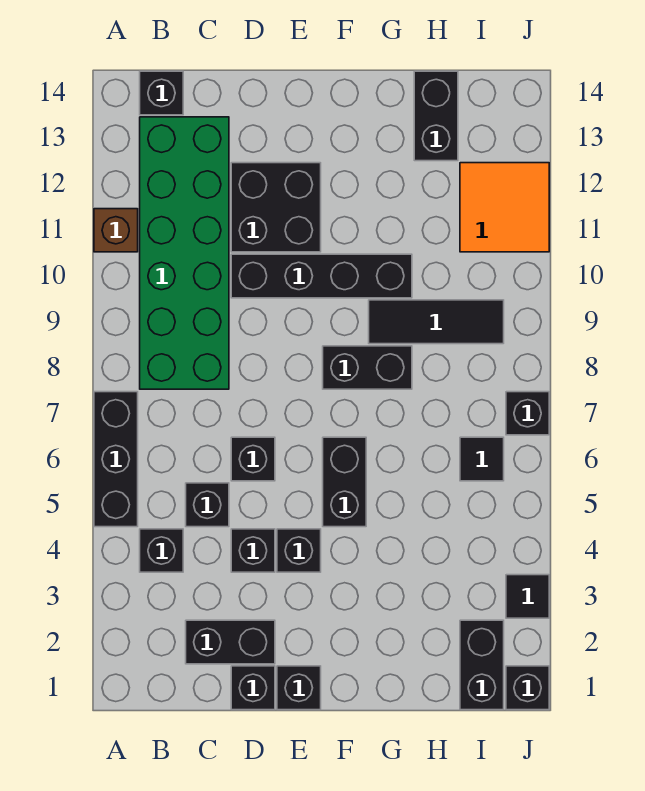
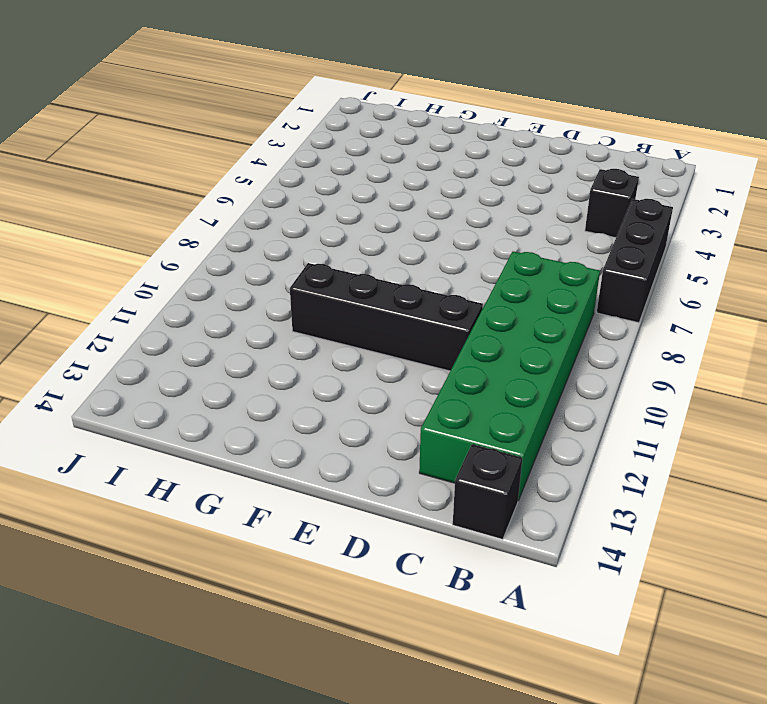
none -> brown brick A11 level 1
none -> black brick C2:D2 level 1
none -> black brick C5 level 1

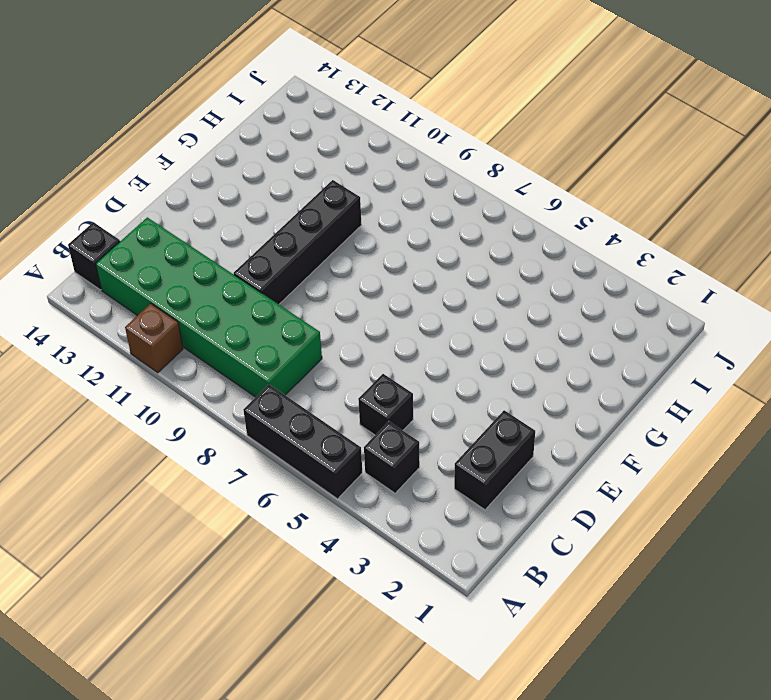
none -> black brick D1 level 1
none -> black brick D4 level 1
none -> black brick D6 level 1

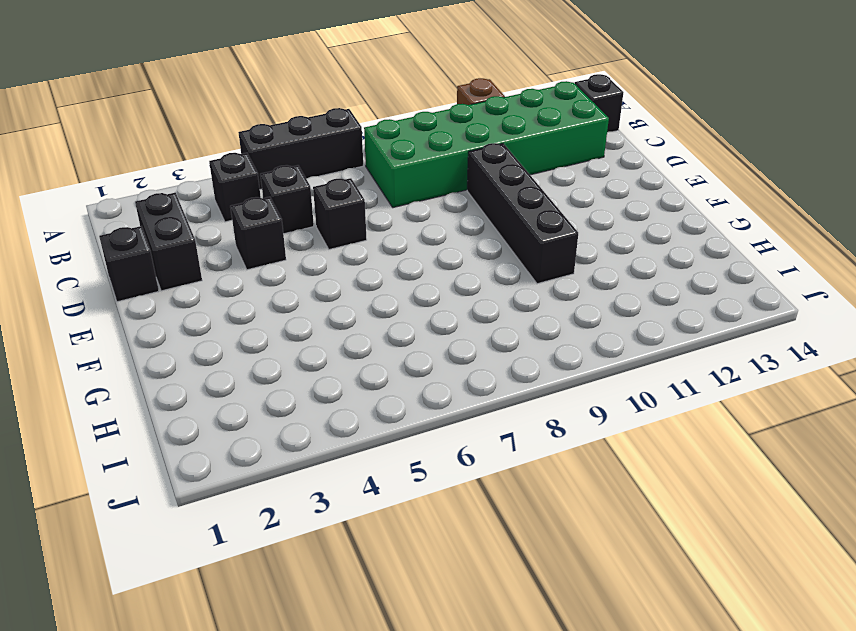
none -> black brick D11:E12 level 1
none -> black brick E1 level 1
none -> black brick E4 level 1

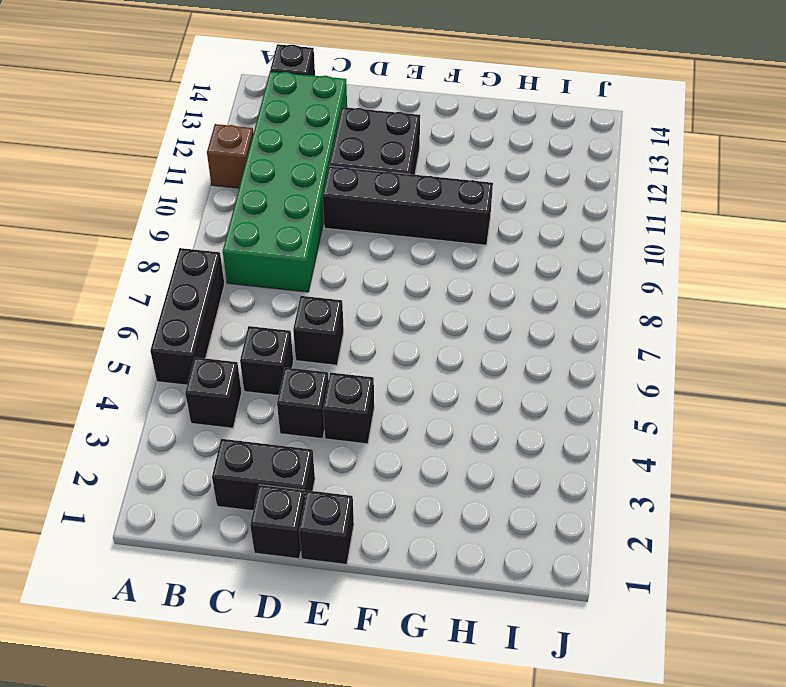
none -> black brick F5:F6 level 1
none -> black brick F8:G8 level 1
none -> black tile G9:I9 level 1

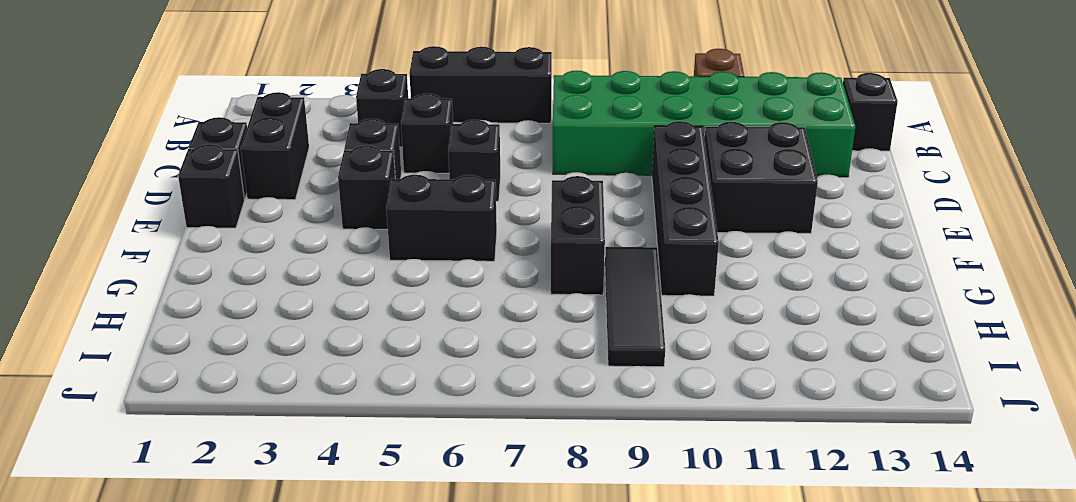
none -> black brick H13:H14 level 1
none -> black brick I1:I2 level 1
none -> black tile I6 level 1

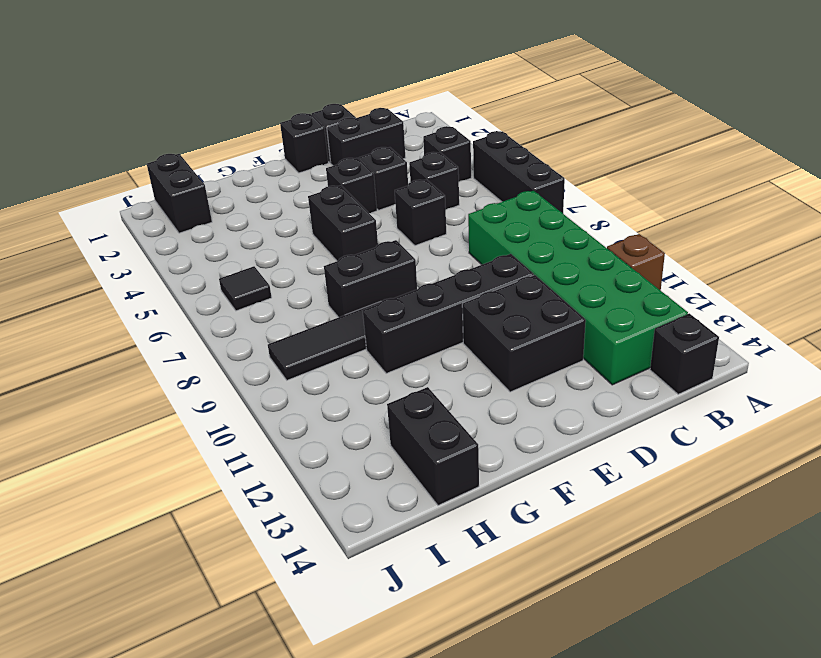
none -> orange tile I11:J12 level 1
none -> black brick J1 level 1
none -> black tile J3 level 1

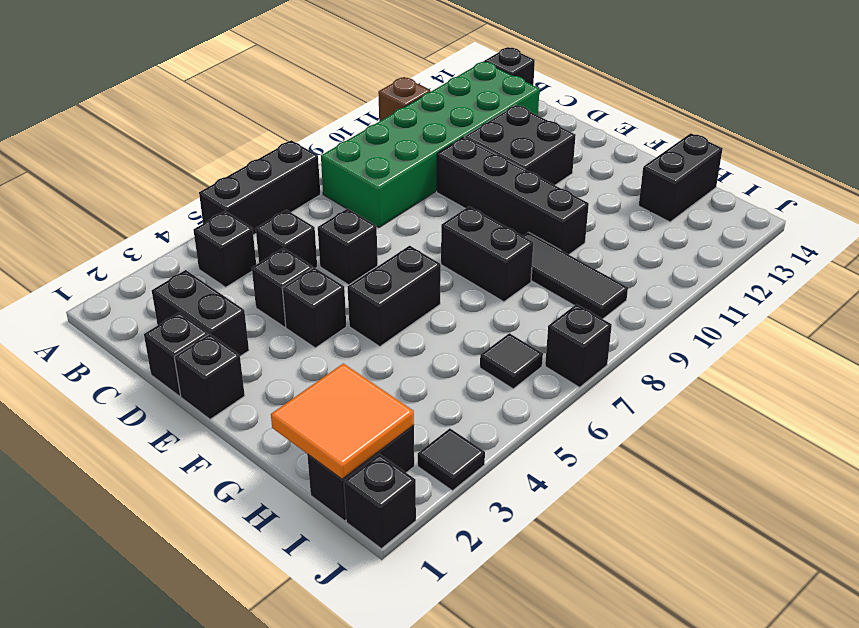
orange tile H1:I2 level 2 -> orange tile I11:J12 level 1

